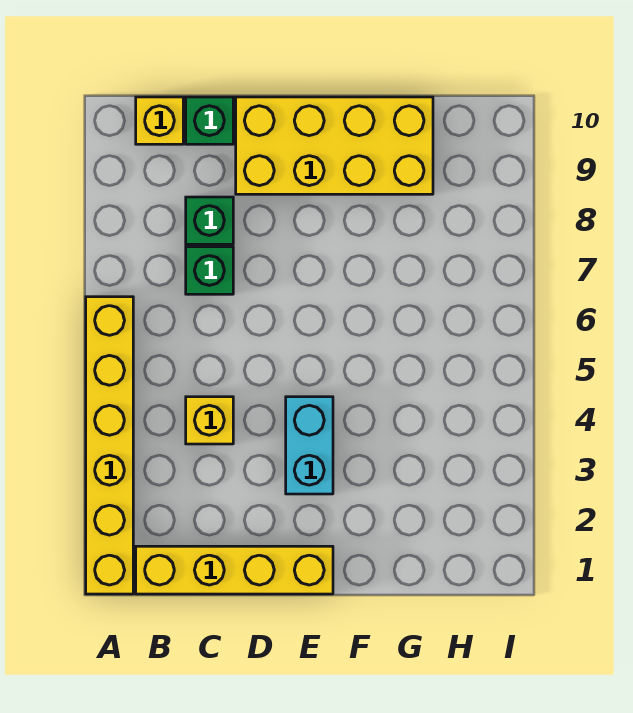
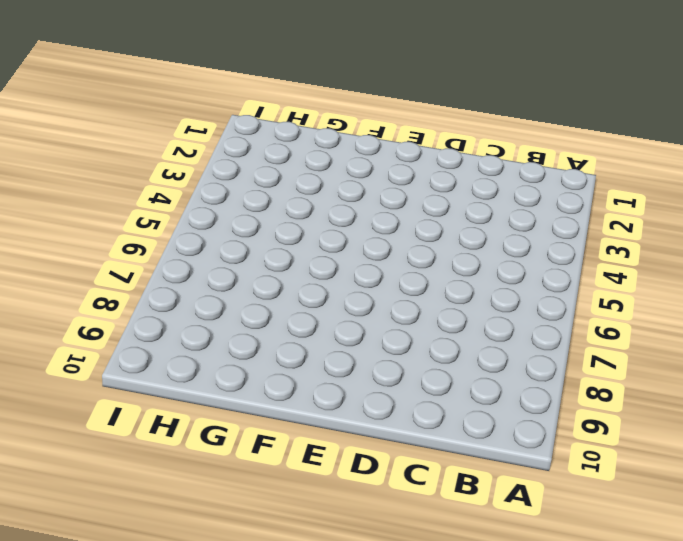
none -> yellow brick A1:A6 level 1
none -> yellow brick B1:E1 level 1

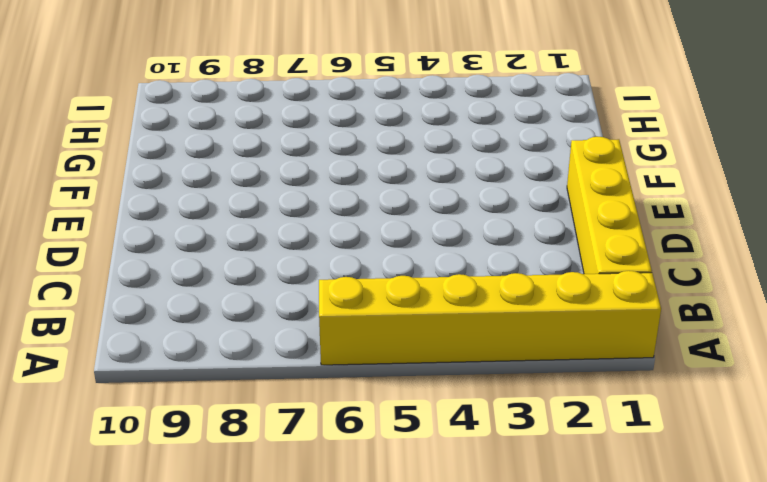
none -> yellow brick B10 level 1
none -> yellow brick C4 level 1

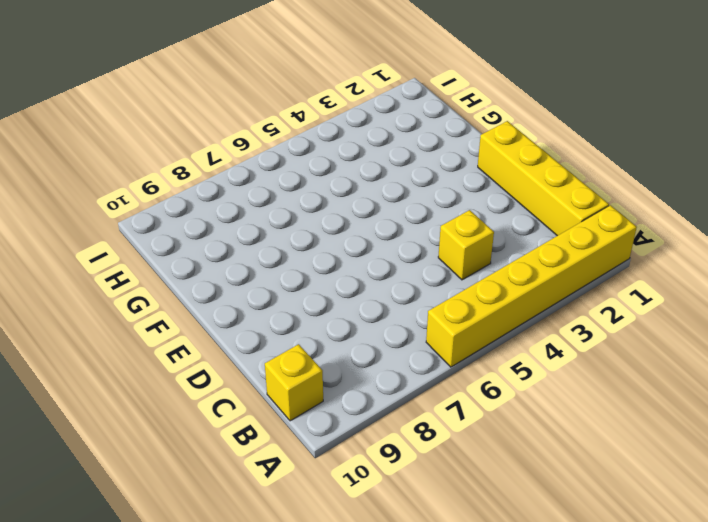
none -> green brick C7 level 1
none -> green brick C8 level 1

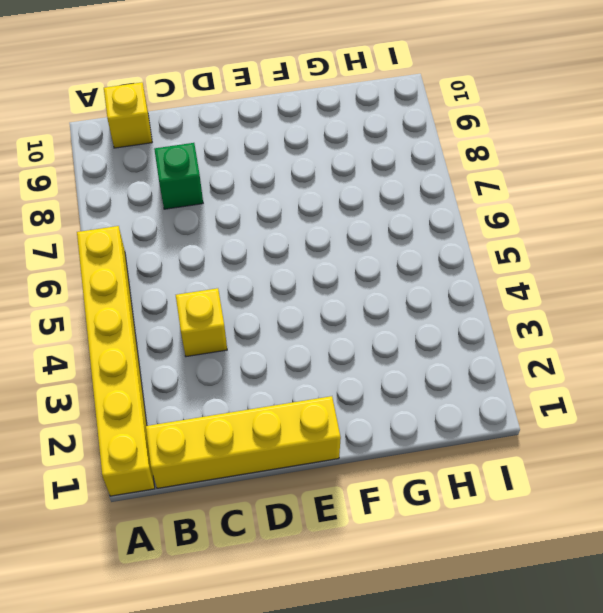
none -> green brick C7 level 1
none -> green brick C10 level 1

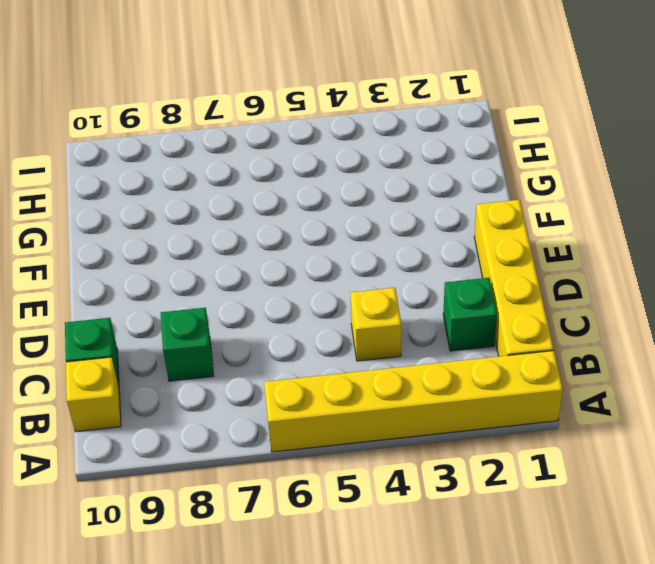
green brick C2 level 1 -> green brick C7 level 1
none -> yellow brick D9:G10 level 1
none -> cyan brick E3:E4 level 1

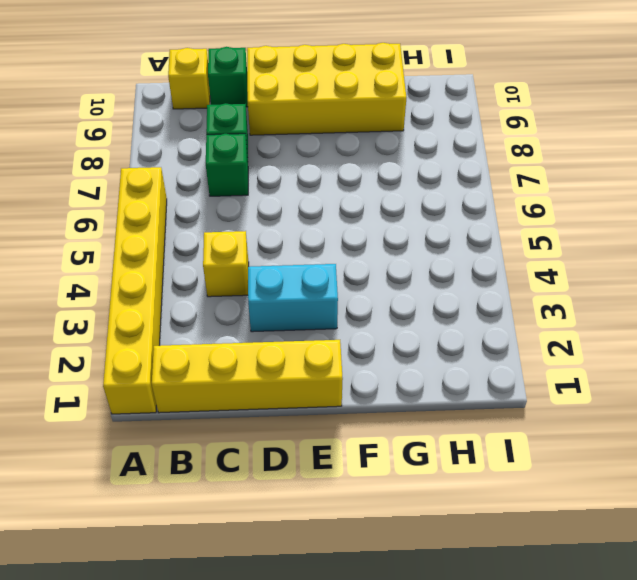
cyan brick D3:E3 level 1 -> cyan brick E3:E4 level 1

